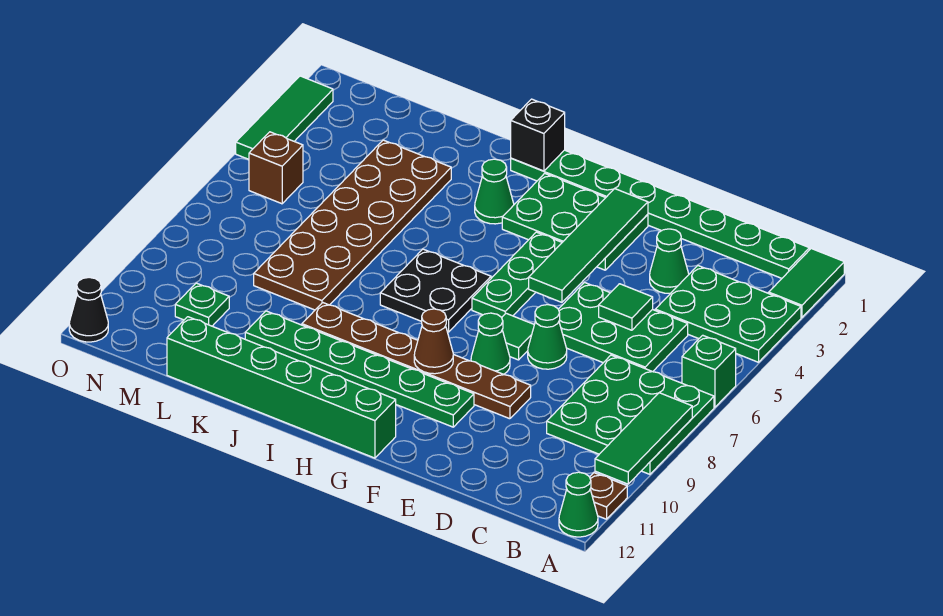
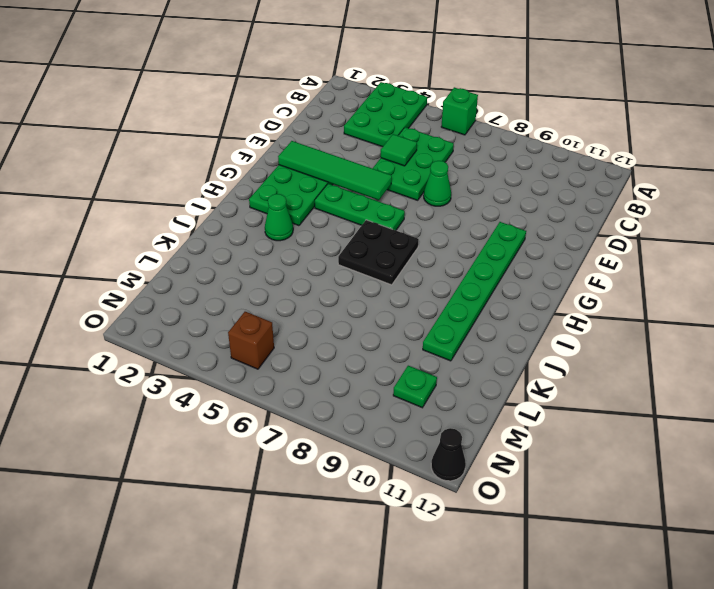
none -> green tile A1:A2 level 1
none -> green plate A7:C9 level 1
none -> brown plate A11 level 1

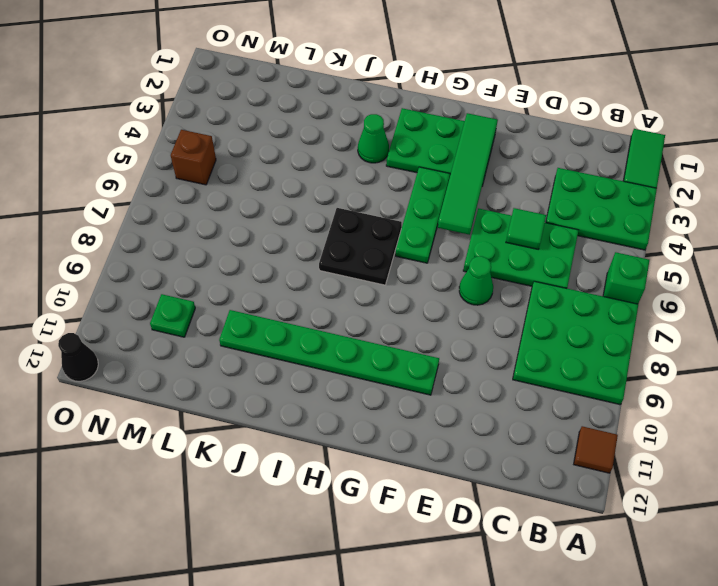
brown tile A11 level 1 -> brown plate A11 level 1
none -> green cone A12 level 1
none -> green plate B1:I1 level 1
none -> green cone D3 level 1

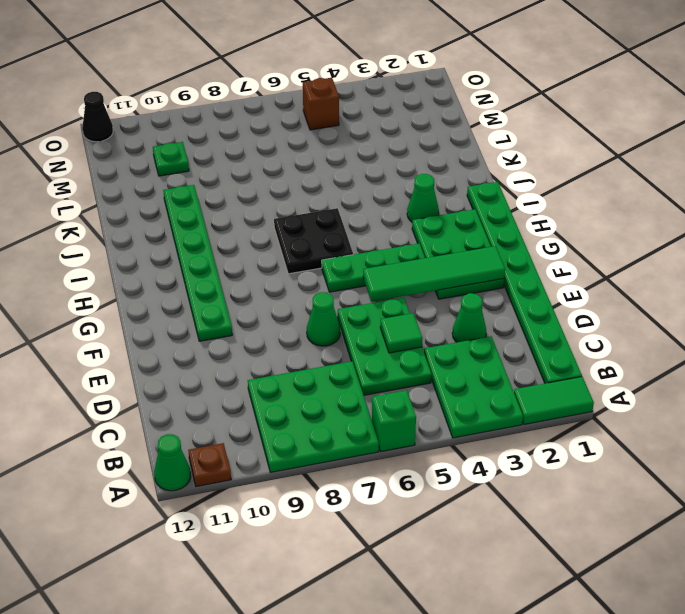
none -> brown plate E9:J9 level 1
none -> green tile F7 level 1
none -> green cone F8 level 1

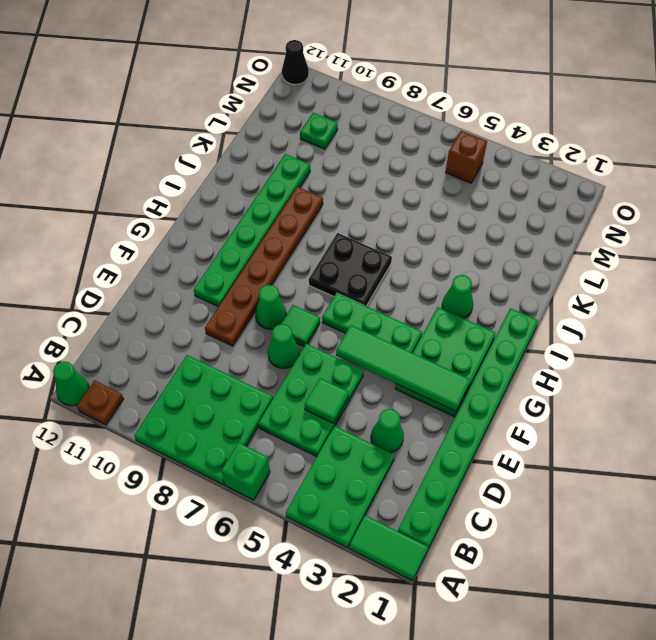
none -> green brick G12:L12 level 1
none -> brown plate K3:L8 level 1
none -> green tile O2:O4 level 1

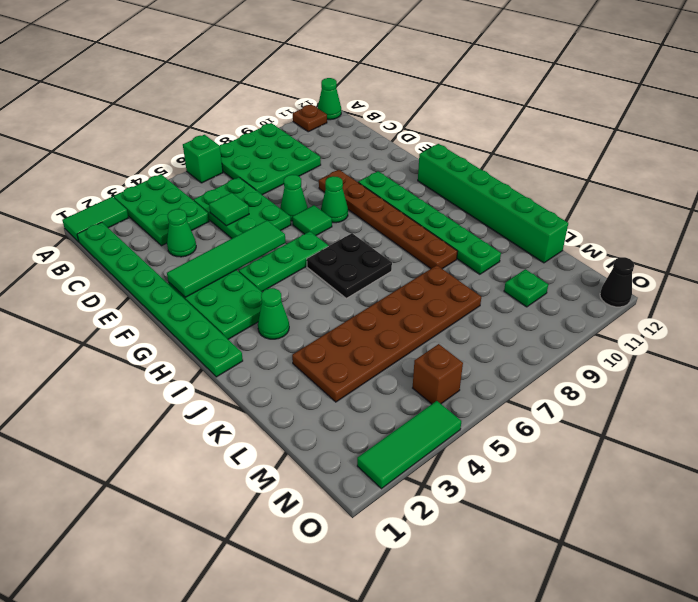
none -> green tile A8:A10 level 2
none -> brown cone G9 level 2
none -> black brick I1 level 2

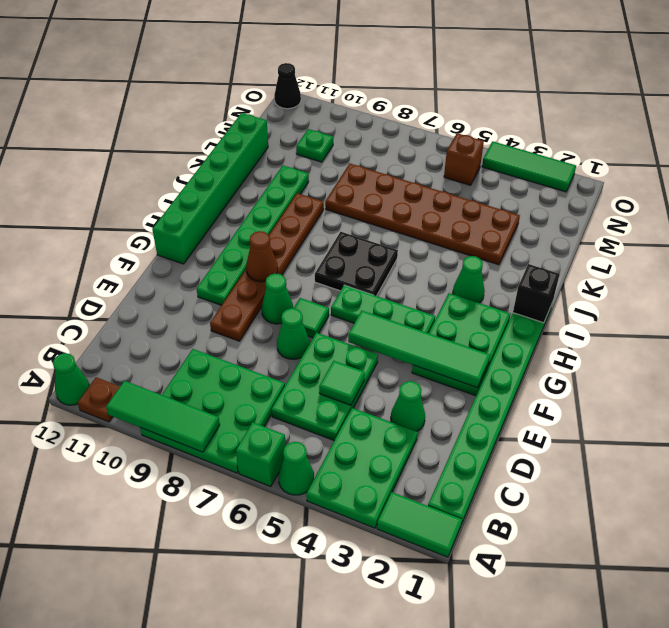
green cone A5 level 1 -> none

